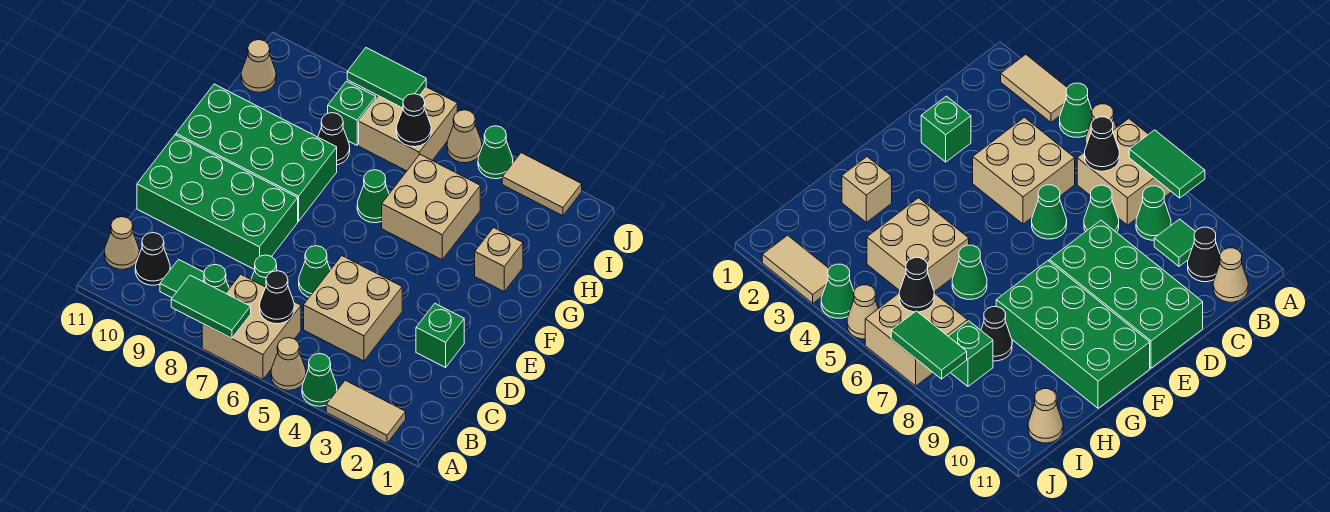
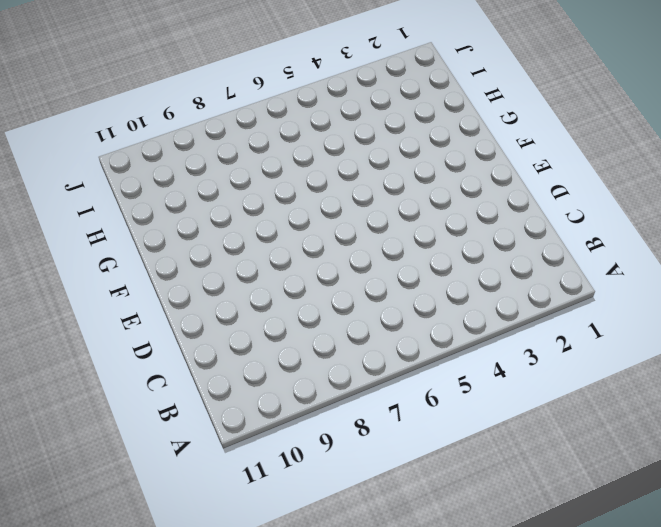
none -> tan tile A2:A3 level 1
none -> green cone A4 level 1
none -> tan cone A5 level 1

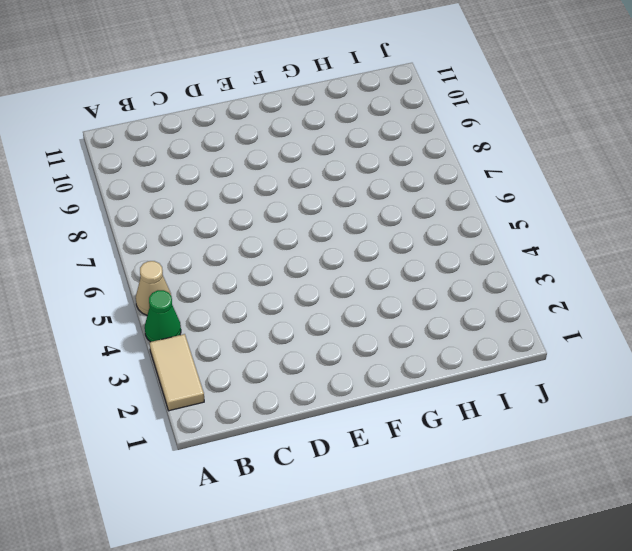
none -> tan brick A6:B7 level 1
none -> green cone B8 level 1
none -> green tile B9 level 1

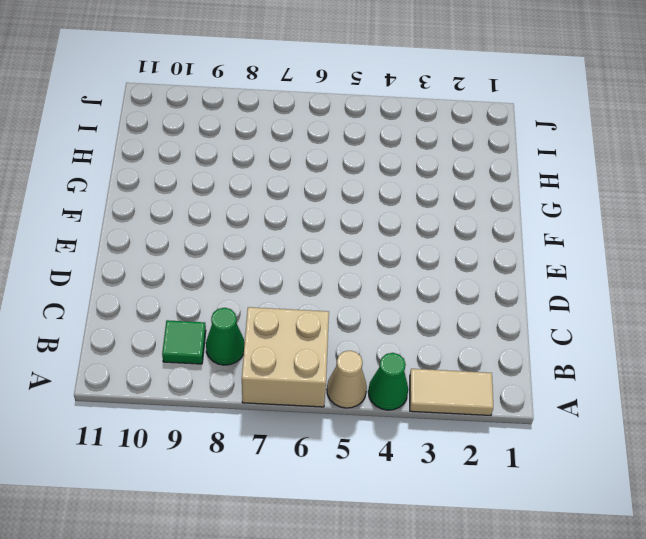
none -> black cone B10 level 1
none -> tan cone B11 level 1
none -> tan brick C4:D5 level 1

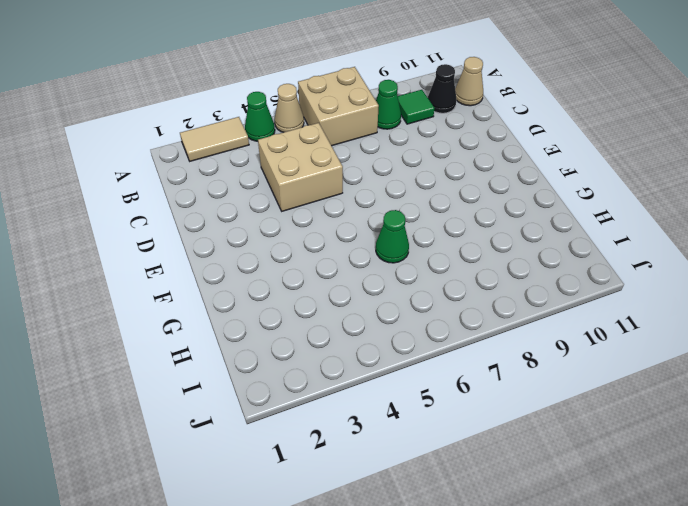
none -> green cone C7 level 1
none -> green brick D2 level 1
none -> green cone D6 level 1

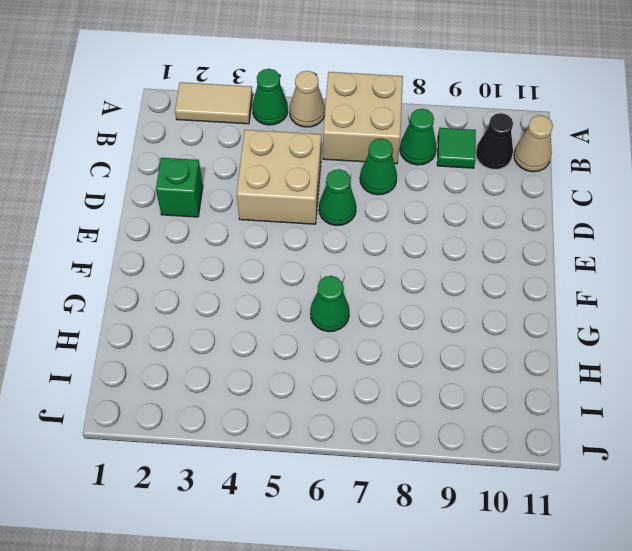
none -> green brick D8:E11 level 1
none -> green brick F8:G11 level 1
none -> tan brick G2 level 1

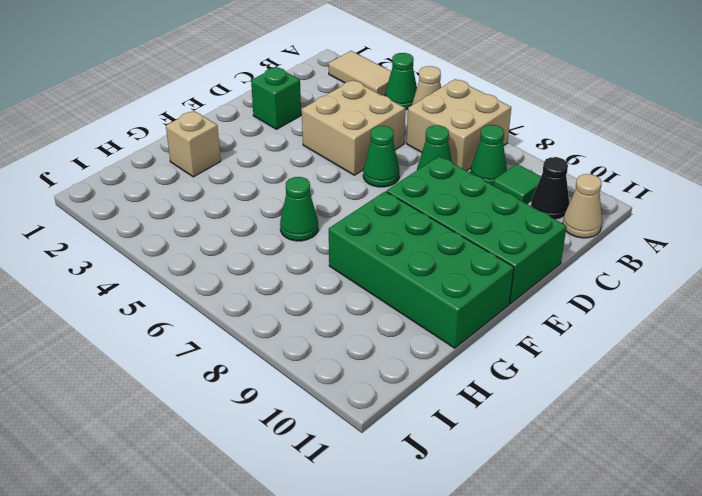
none -> tan brick G4:H5 level 1
none -> black cone H8 level 1
none -> tan brick I6:J7 level 1

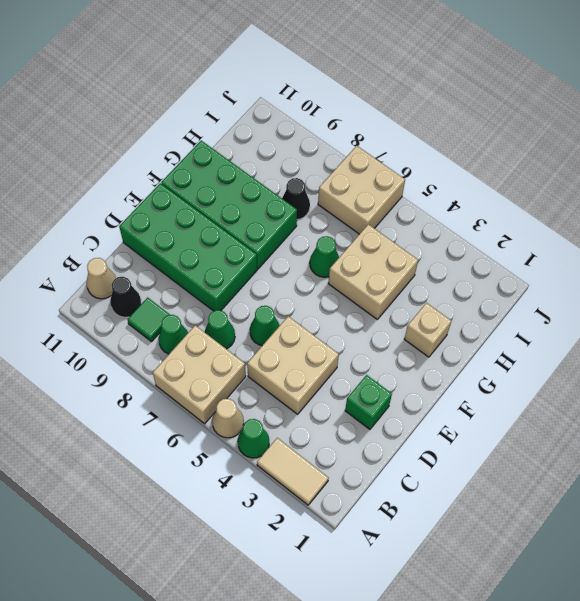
none -> green brick I8 level 1
none -> tan cone I11 level 1
none -> tan tile J2:J3 level 1

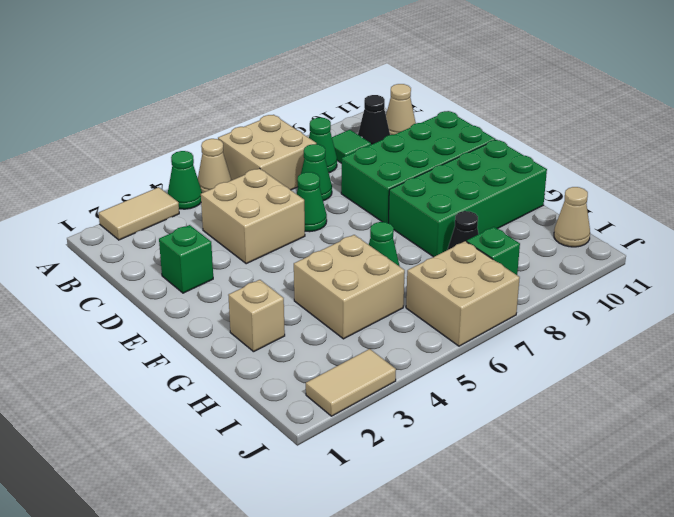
none -> green cone J4 level 1
none -> tan cone J5 level 1
none -> green tile A7:A8 level 2

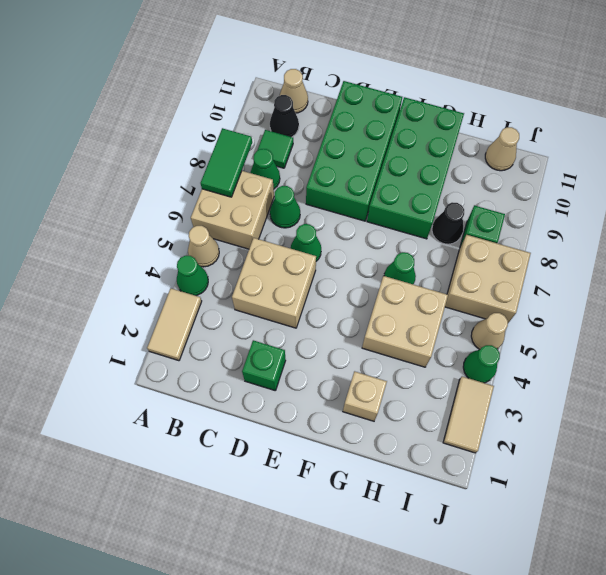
none -> black cone B6 level 2
none -> black cone I6 level 2
none -> green tile J7:J8 level 2

